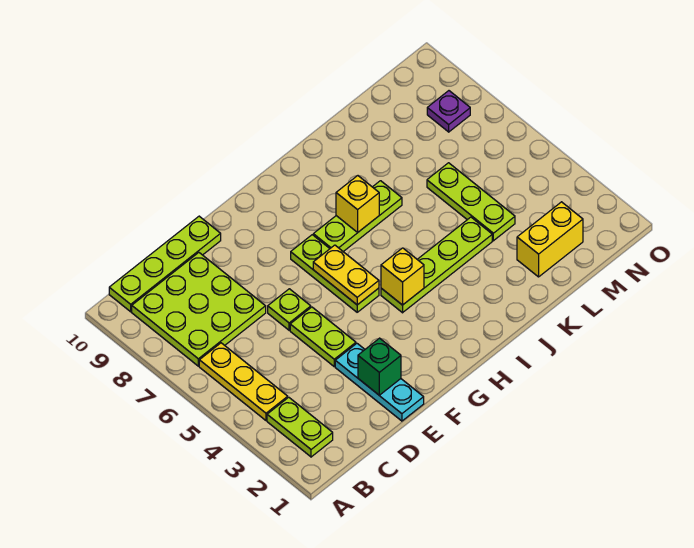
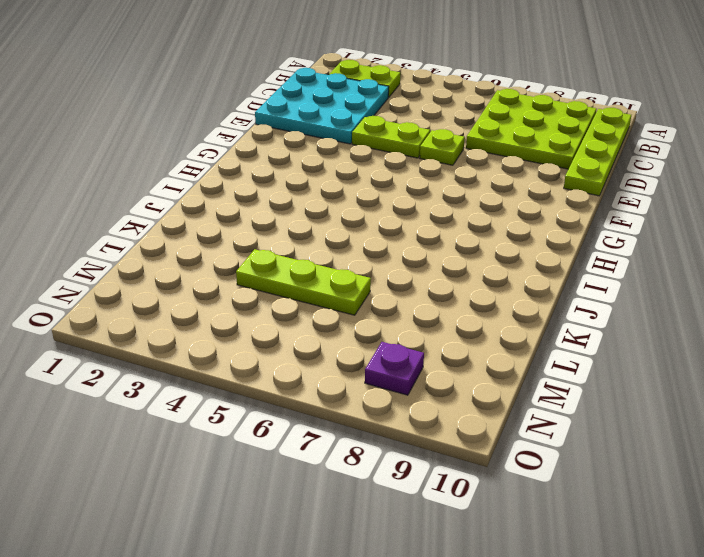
cyan plate C1:E3 level 1 -> cyan plate E1:E3 level 1
none -> yellow plate B4:B6 level 1
none -> lime plate G5:G7 level 1
none -> lime plate H4:K4 level 1

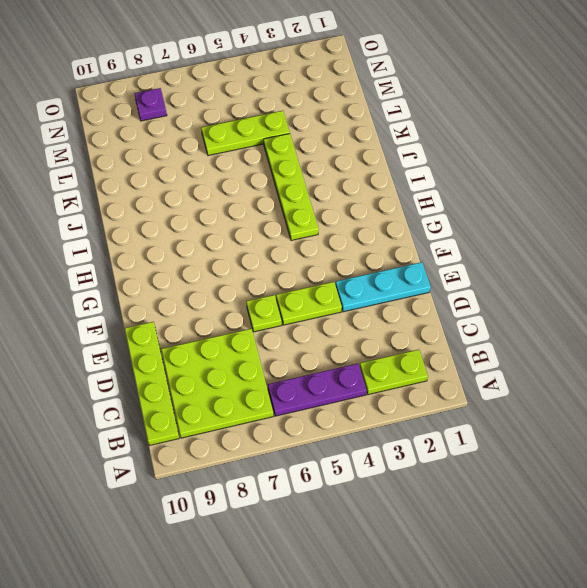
purple plate B4:B6 level 1 -> yellow plate B4:B6 level 1
none -> lime plate G5:G7 level 1
none -> lime plate H7:J7 level 1
none -> yellow brick L2:M2 level 1

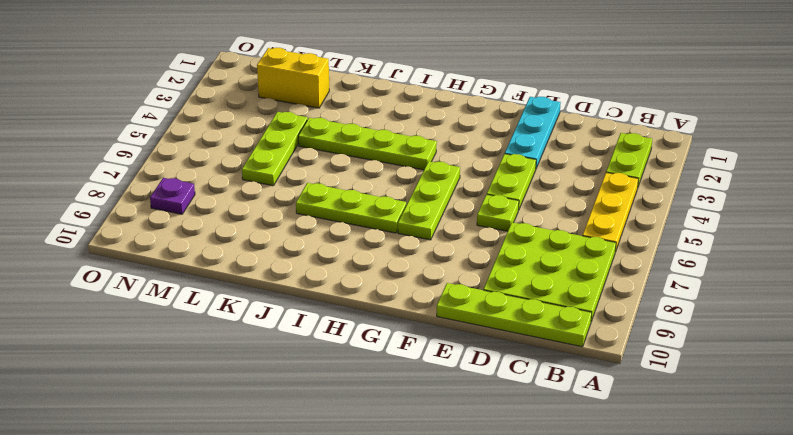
none -> green brick E2 level 2
none -> yellow plate G5:G6 level 2
none -> yellow brick H4 level 2

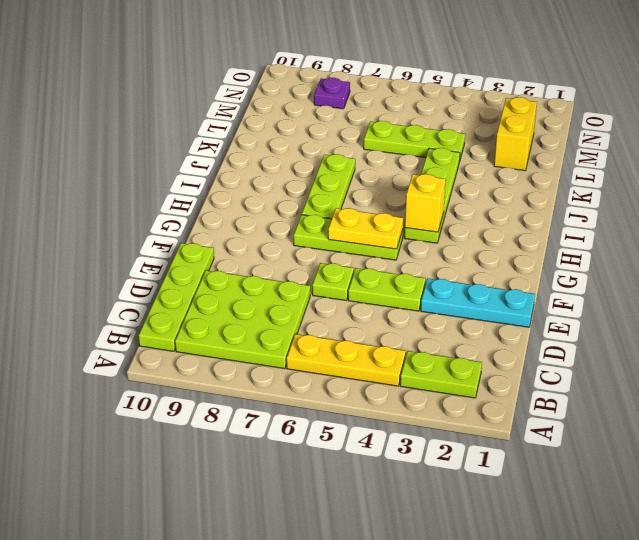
none -> green brick E2 level 2
none -> yellow brick I7 level 2

